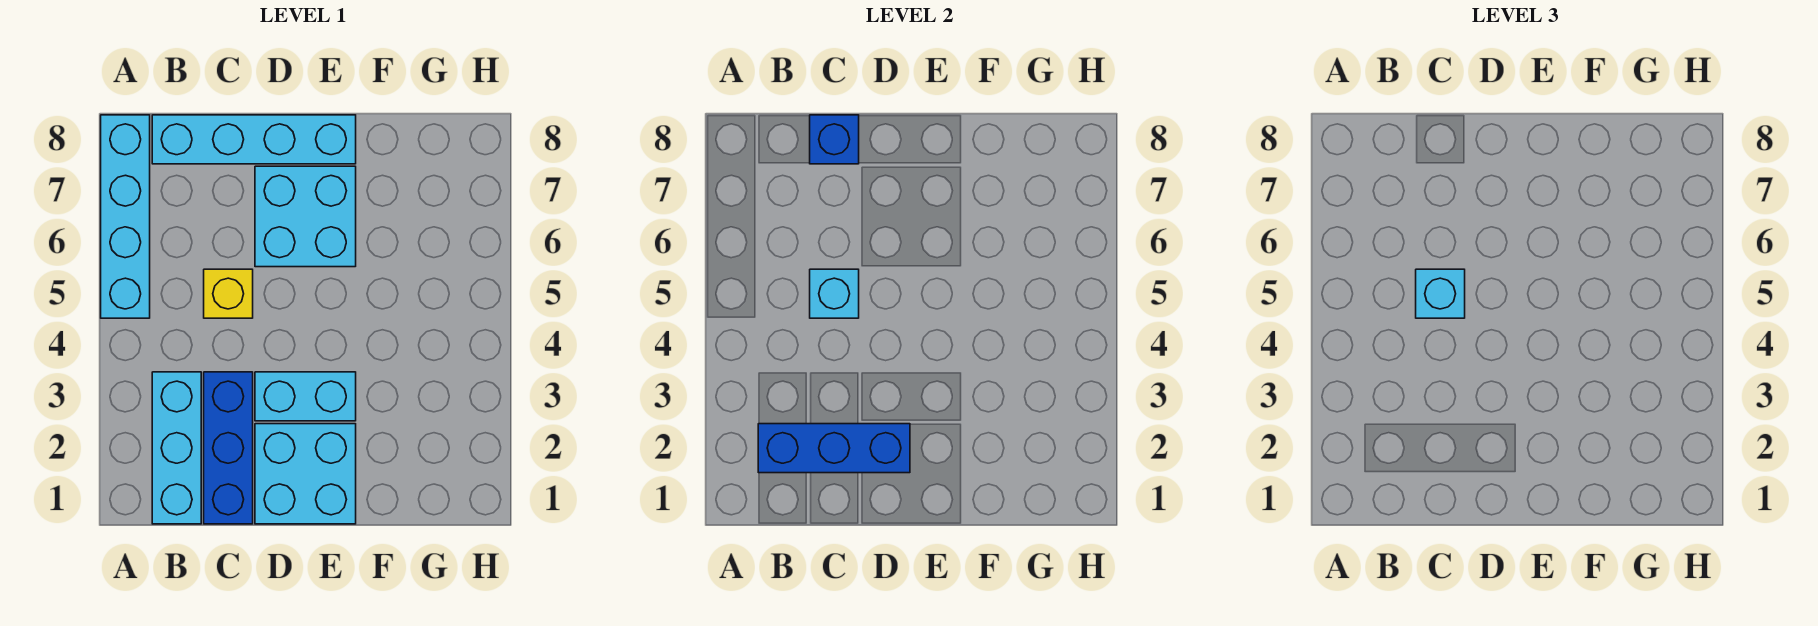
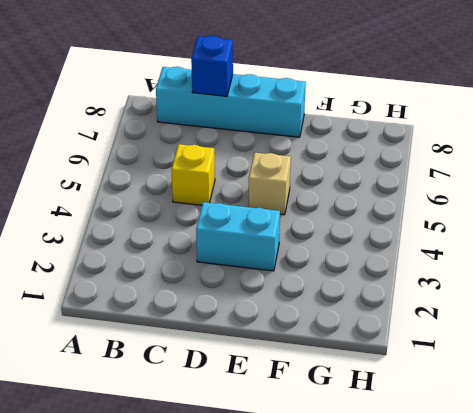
tan brick E5 level 1 -> none
none -> cyan brick A5:A8 level 1
none -> cyan brick B1:B3 level 1
none -> blue brick C1:C3 level 1

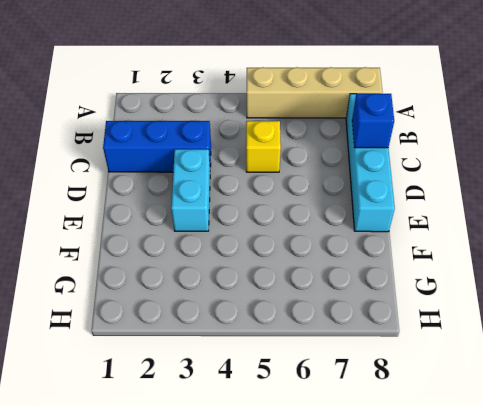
tan brick A5:A8 level 1 -> cyan brick A5:A8 level 1
none -> cyan brick B1:B3 level 1
none -> cyan brick D1:E2 level 1
none -> cyan brick D6:E7 level 1

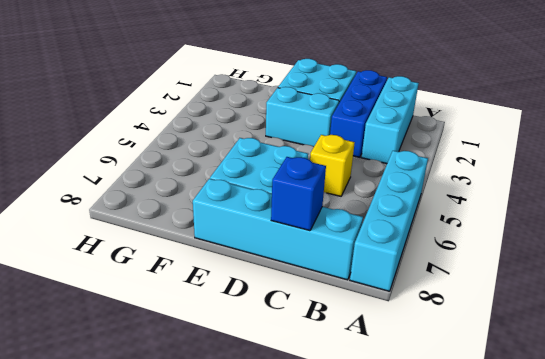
none -> blue brick B2:D2 level 2
none -> cyan brick C5 level 2
none -> cyan brick C5 level 3

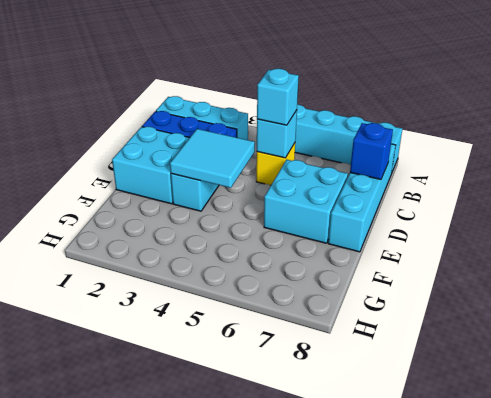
cyan tile D3:E4 level 2 -> none
none -> blue brick B2:D2 level 2

